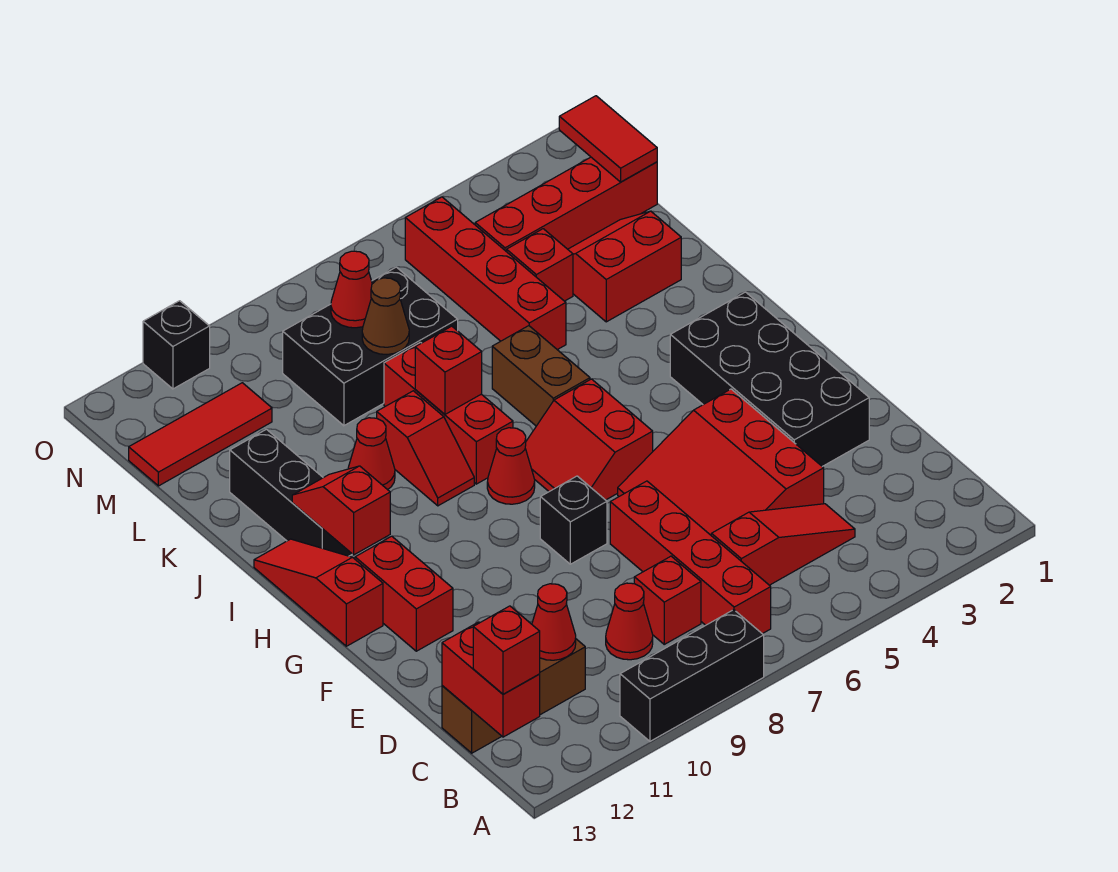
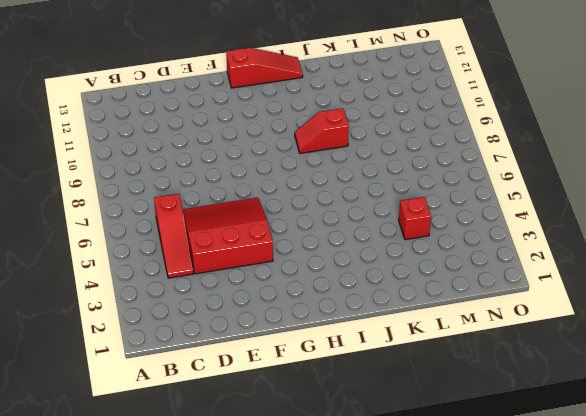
none -> black brick A8:A10 level 1
none -> red brick B7:E7 level 1
none -> red brick C8 level 1
none -> red cone C9 level 1

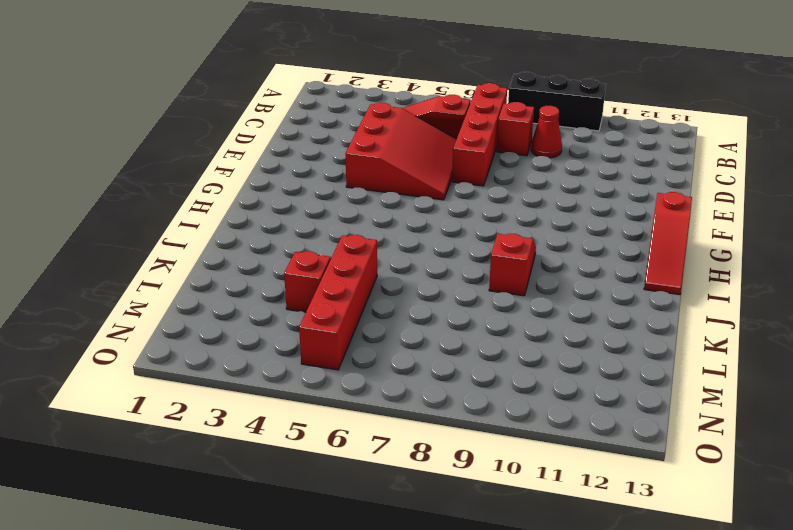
none -> brown brick C11:C13 level 1
none -> black brick E2:H3 level 1
none -> black brick F8 level 1
none -> red brick F12:G12 level 1

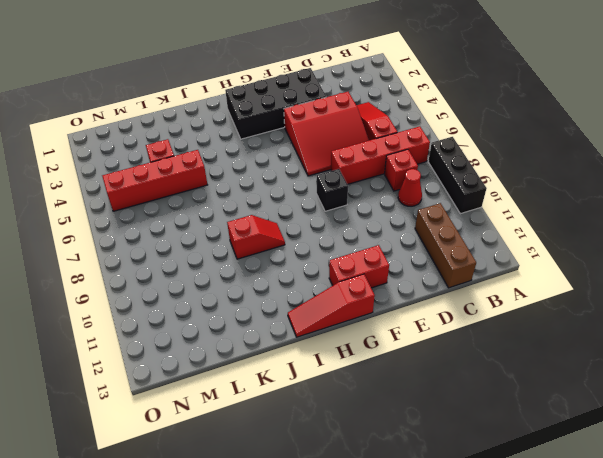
none -> red slope G6:H7 level 1 top 6
none -> red cone H8 level 1
none -> brown brick I6:J6 level 1
none -> red brick I8:K8 level 1

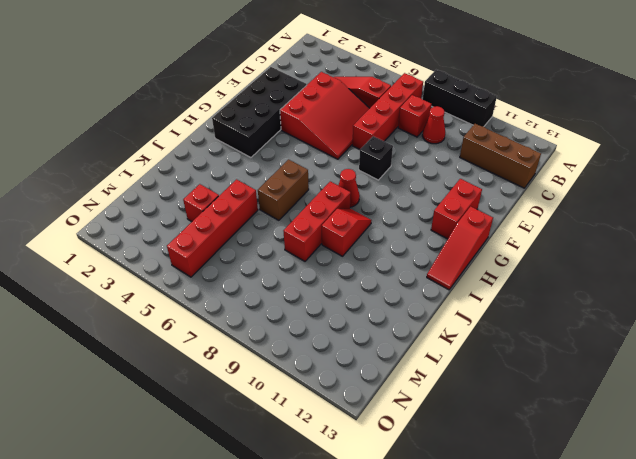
none -> red slope G6:H7 level 1 top 6
none -> black brick I12:K12 level 1
none -> red cone J10 level 1
none -> red slope K2:L3 level 1 top K

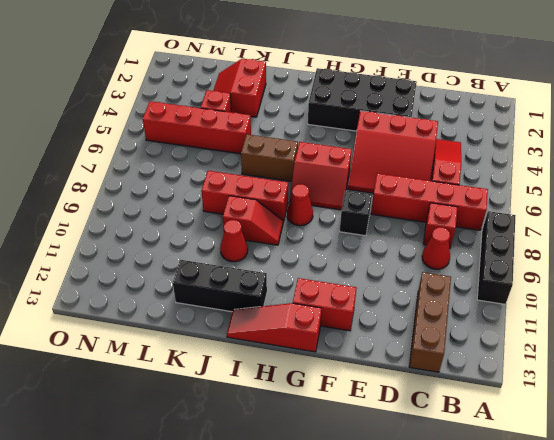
none -> black brick L7:M9 level 1
none -> red brick M1:M4 level 1
none -> red tile M11:M13 level 1
none -> black brick O11 level 1

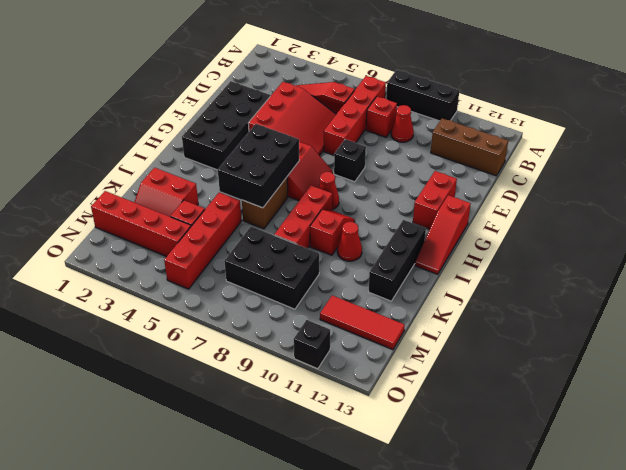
black brick H5:J6 level 2 -> none
none -> red brick B13:C13 level 2
none -> red cone C11 level 2
none -> red slope H12:I12 level 2 top H
none -> red brick J8 level 2

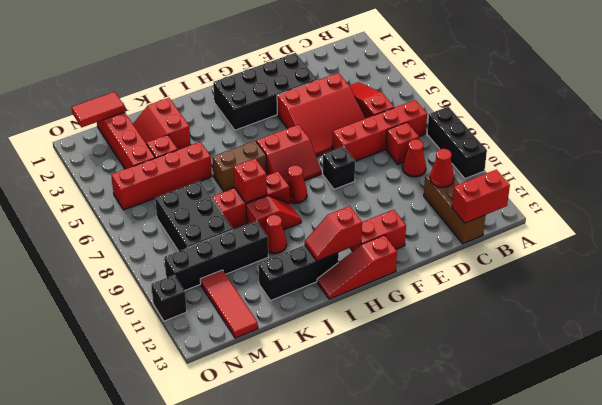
black brick K10:N10 level 1 -> none
none -> brown cone L8 level 2
none -> red cone M8 level 2
none -> red brick B13 level 3

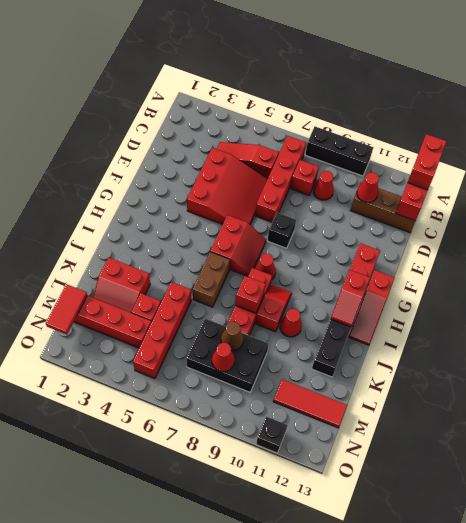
red brick A13:B13 level 3 -> red brick B13 level 3
none -> black brick E2:H3 level 1

